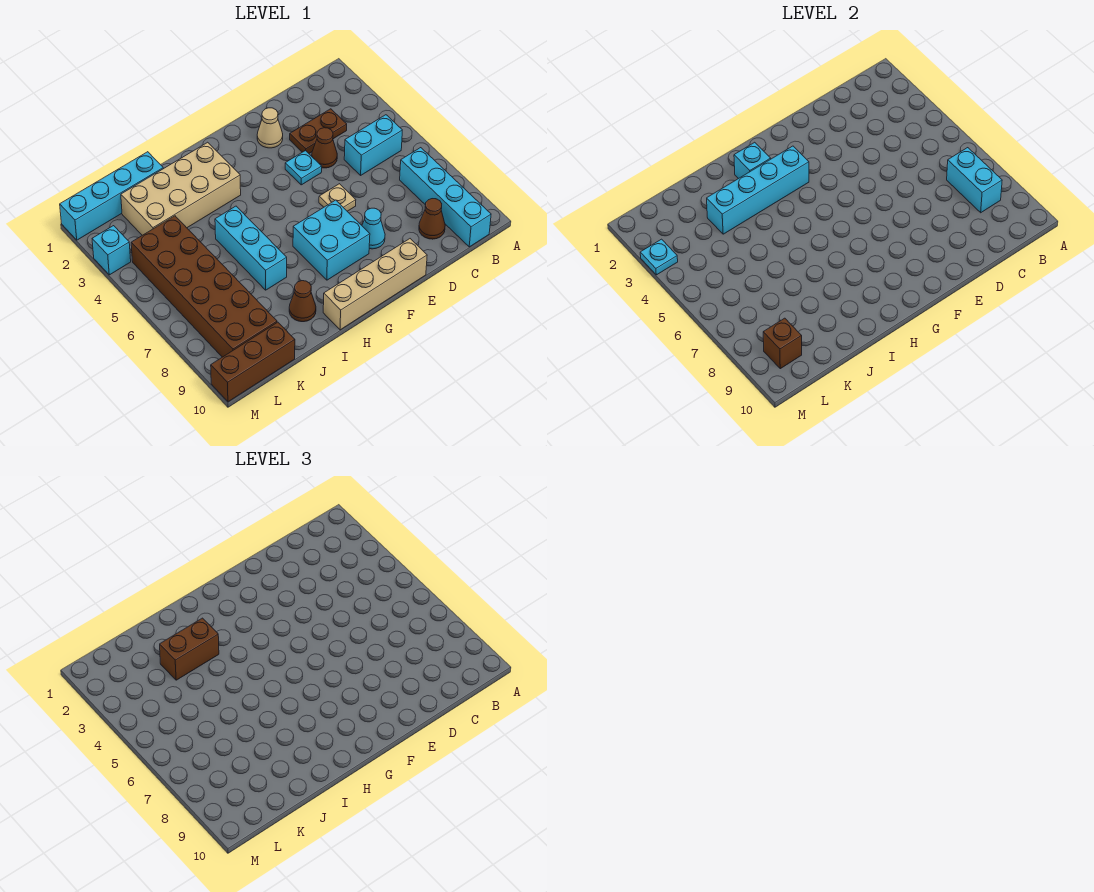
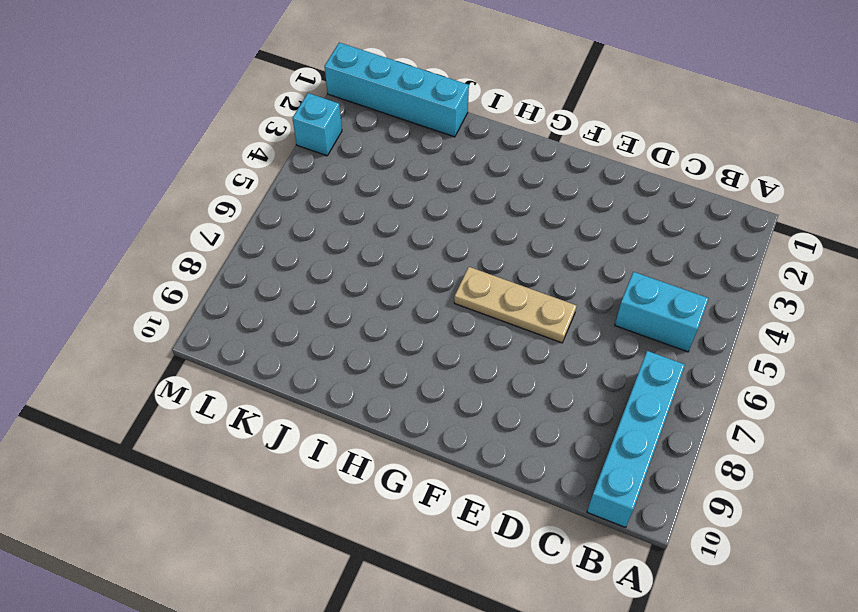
tan plate E6:G6 level 1 -> tan plate E6 level 1
none -> brown plate C3:D3 level 1
none -> brown cone C9 level 1
none -> brown cone D4 level 1

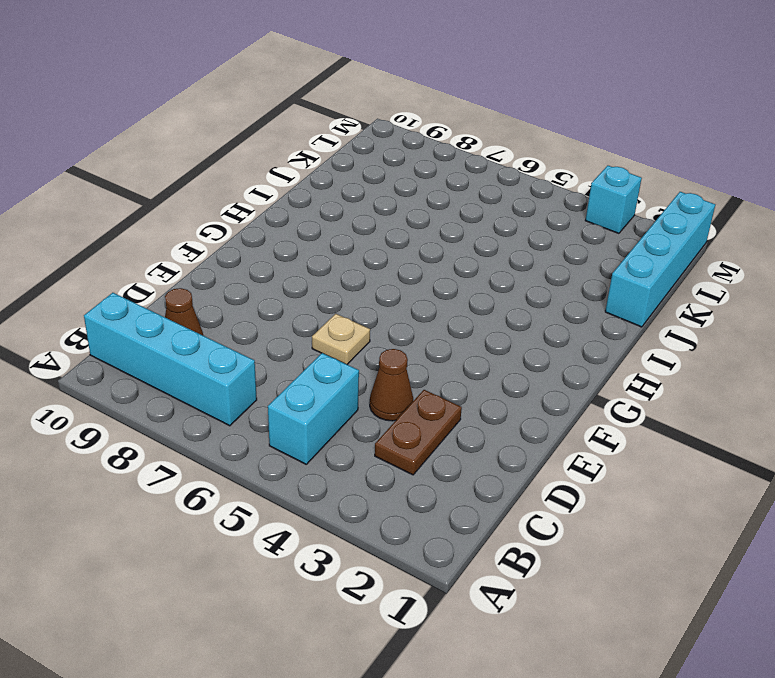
none -> tan cone E2 level 1
none -> cyan plate E4 level 1
none -> cyan cone E8 level 1

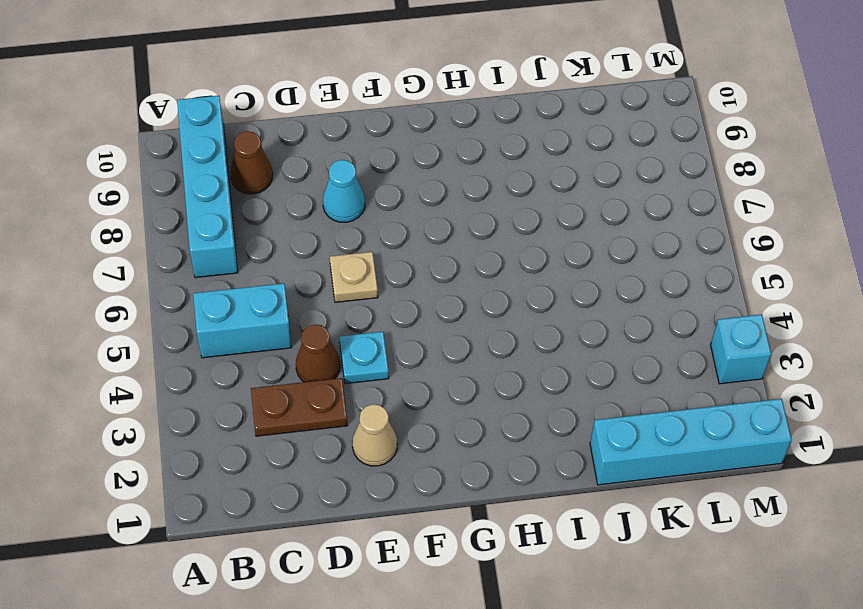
none -> tan brick E10:H10 level 1
none -> cyan brick F7:G8 level 1
none -> tan brick H2:K3 level 1

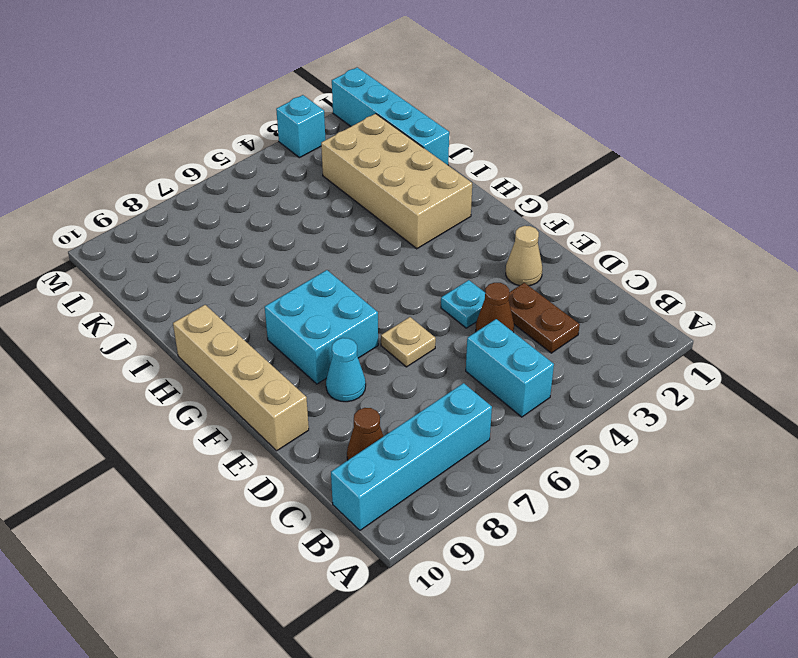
none -> cyan brick I5:I7 level 1
none -> brown cone I9 level 1
none -> brown brick K4:L9 level 1

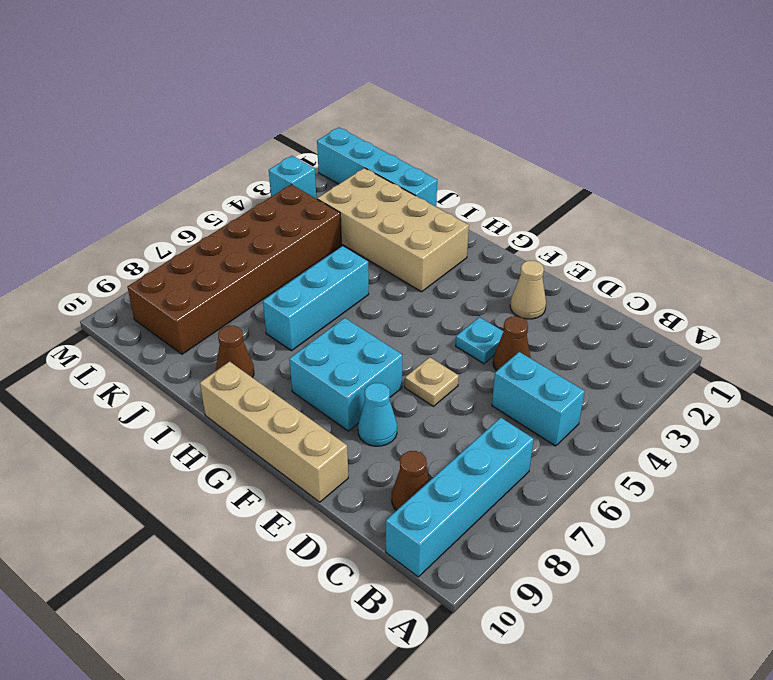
none -> brown plate C3:D3 level 1
none -> brown brick K10:M10 level 1
none -> cyan brick B7:B8 level 2

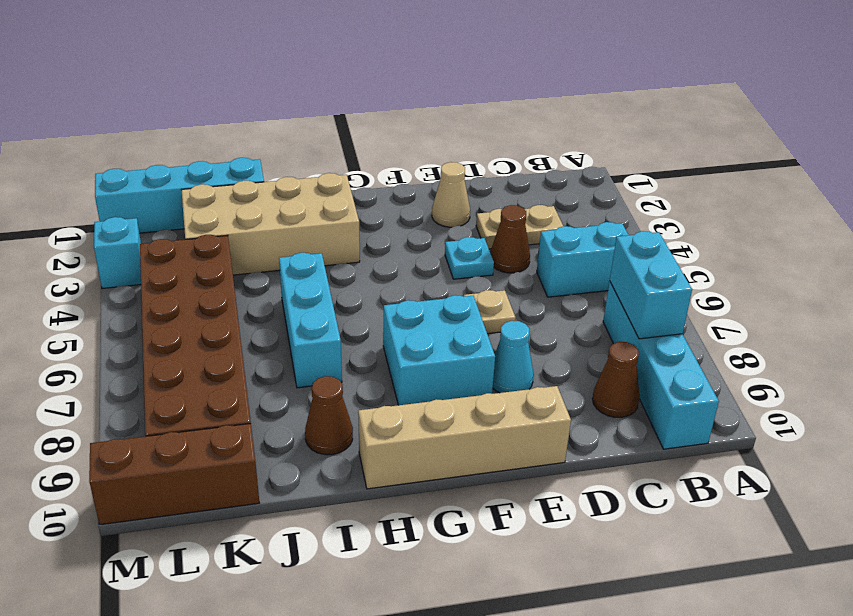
tan plate C3:D3 level 1 -> brown plate C3:D3 level 1
none -> cyan brick G3:J3 level 2
none -> cyan brick H2 level 2
none -> brown brick L9 level 2

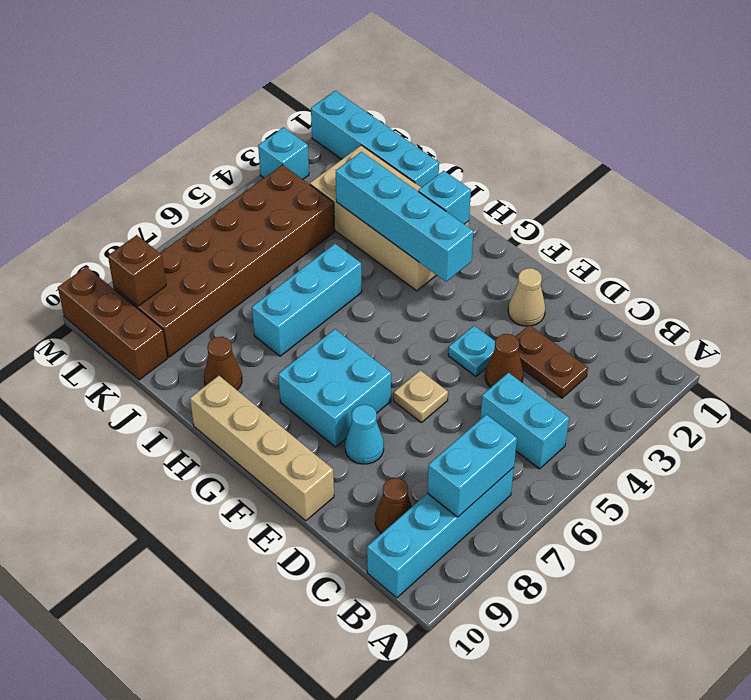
none -> cyan plate M3 level 2
none -> brown brick I3:J3 level 3

